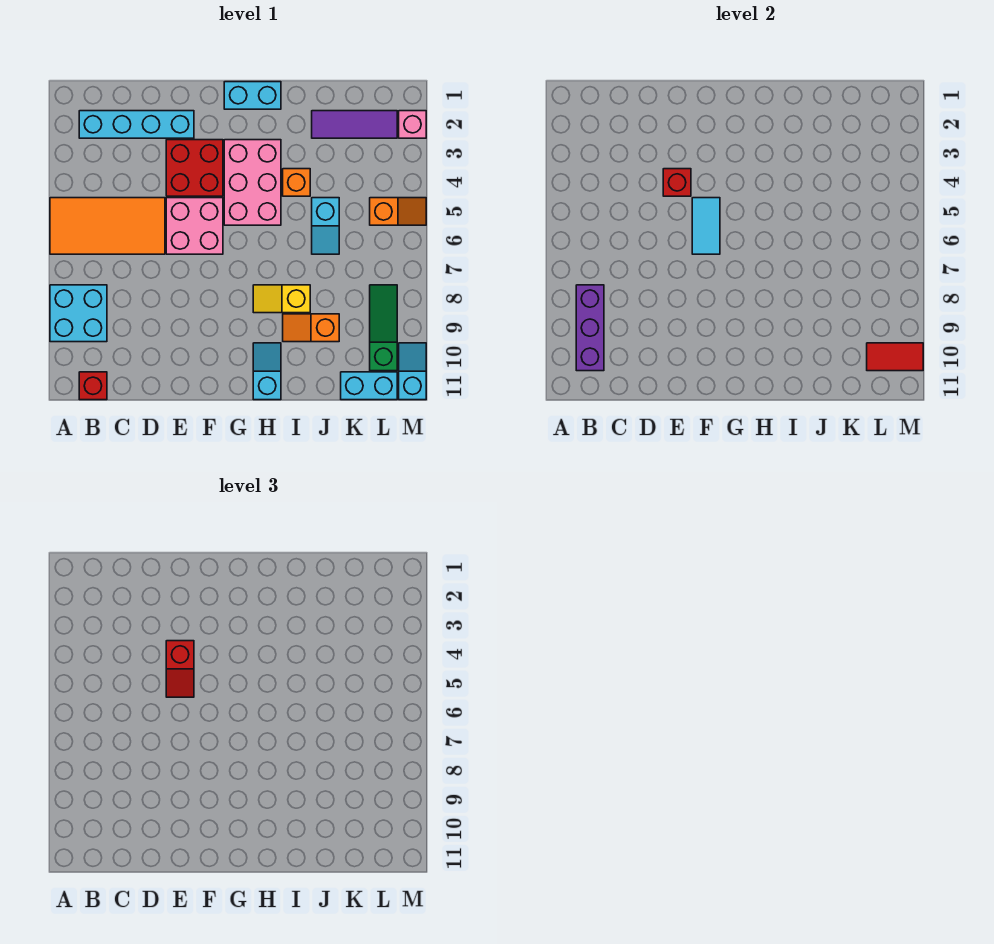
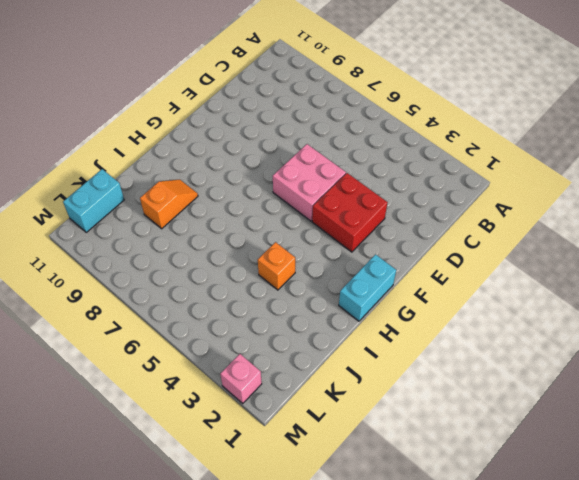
none -> orange tile A5:D6 level 1
none -> cyan brick A8:B9 level 1
none -> cyan brick B2:E2 level 1

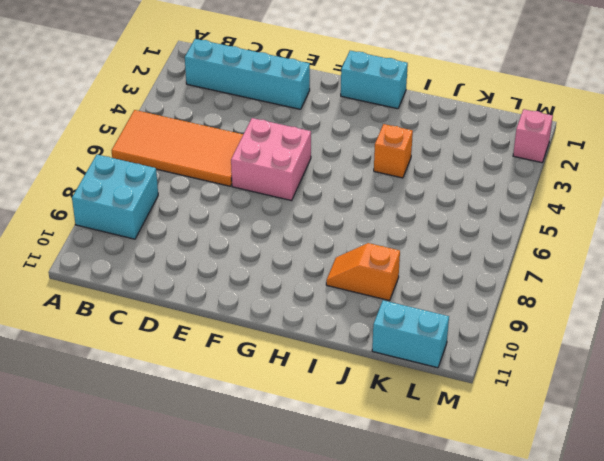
none -> red brick B11 level 1
none -> red brick E3:F4 level 1
none -> pink brick G3:H5 level 1

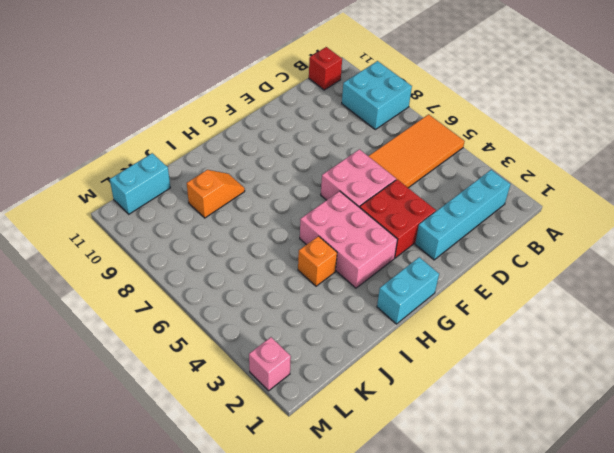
none -> yellow slope H8:I8 level 1 top I
none -> cyan slope H10:H11 level 1 top 11
none -> purple tile J2:L2 level 1

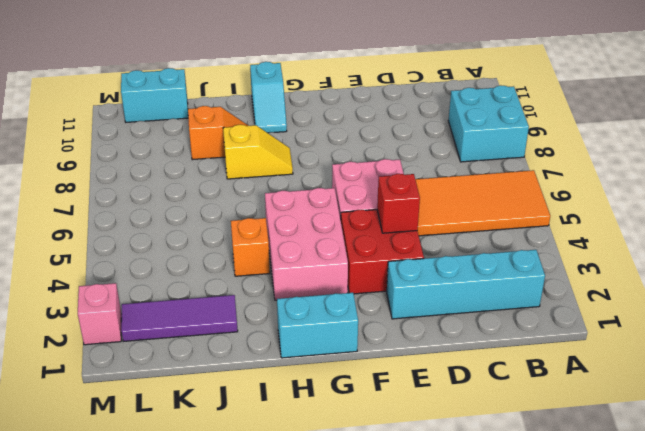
none -> red brick B11 level 1
none -> cyan slope J5:J6 level 1 top 5
none -> orange slope L5:M5 level 1 top L

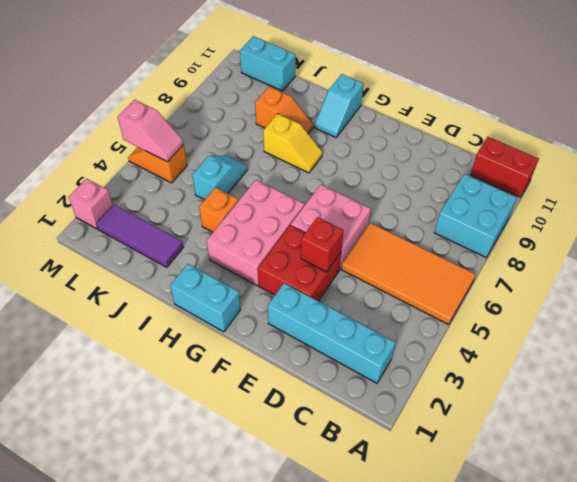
red brick A11:B11 level 1 -> red brick B11 level 1
pink slope L5:M5 level 2 top M -> none
none -> green slope L8:L10 level 1 top 10
none -> cyan slope M10:M11 level 1 top 11
none -> purple brick B8:B10 level 2

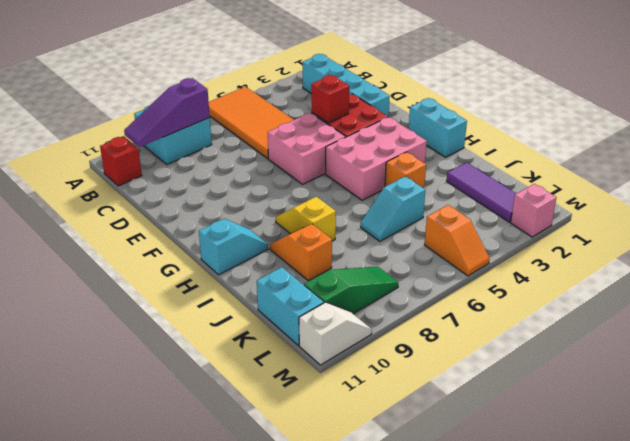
purple slope B8:B10 level 2 top 8 -> purple brick B8:B10 level 2
white slope M10:M11 level 1 top 11 -> cyan slope M10:M11 level 1 top 11
none -> cyan tile F5:F6 level 2
none -> red tile L10:M10 level 2
none -> red slope E4:E5 level 3 top 4

